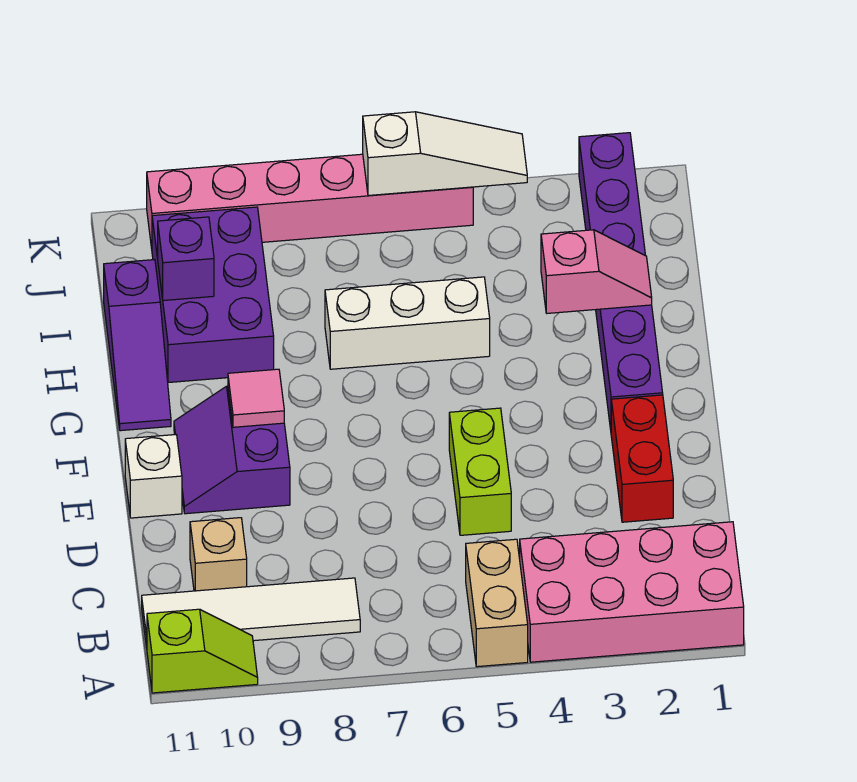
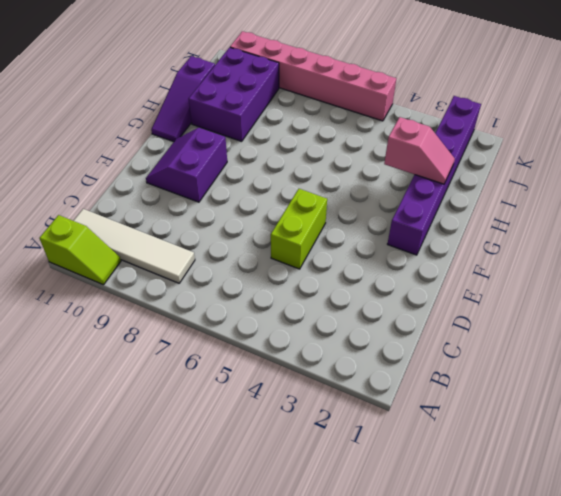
none -> pink brick A1:B4 level 1
none -> tan brick A5:B5 level 1
none -> tan brick C10 level 1

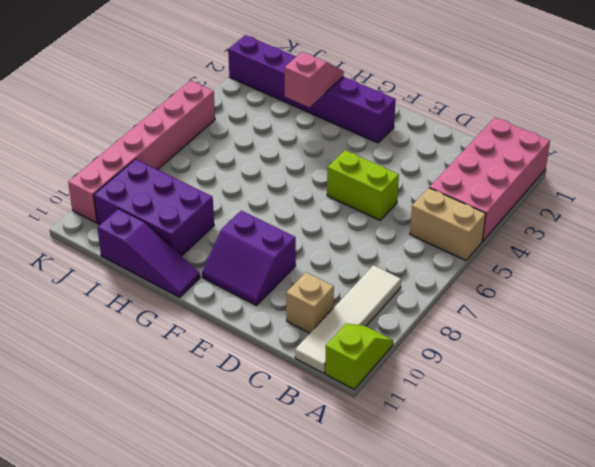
none -> red brick D2:E2 level 1
none -> white brick E11 level 1
none -> white brick H5:H7 level 1

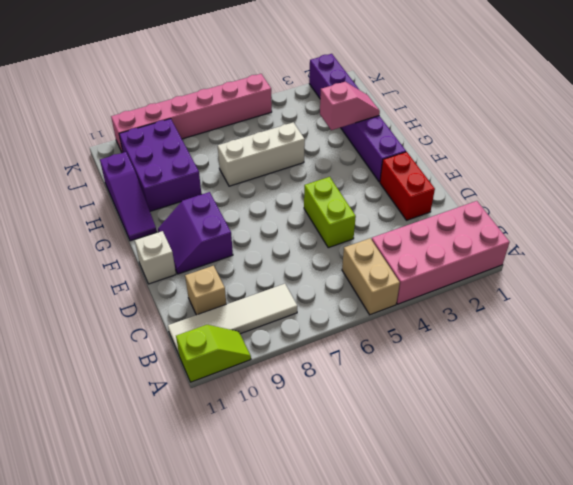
none -> pink tile F9 level 2
none -> purple brick I10 level 2
none -> white slope K4:K6 level 2 top 6

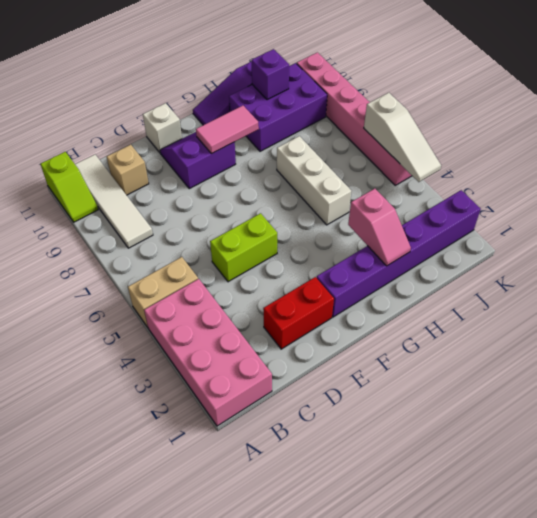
pink tile F9:G9 level 2 -> pink tile F9 level 2

